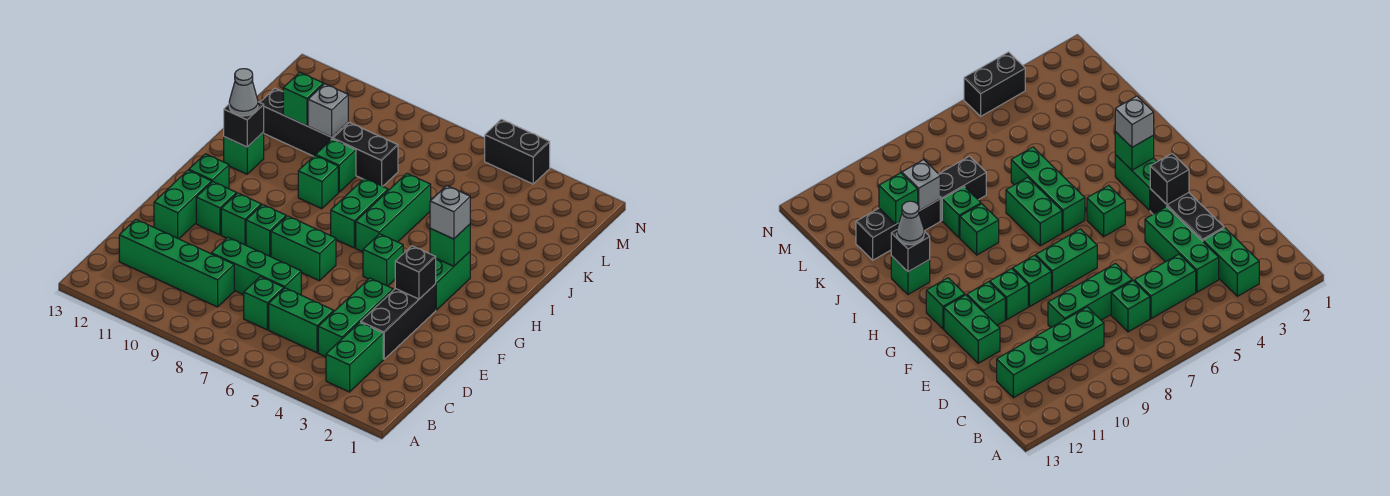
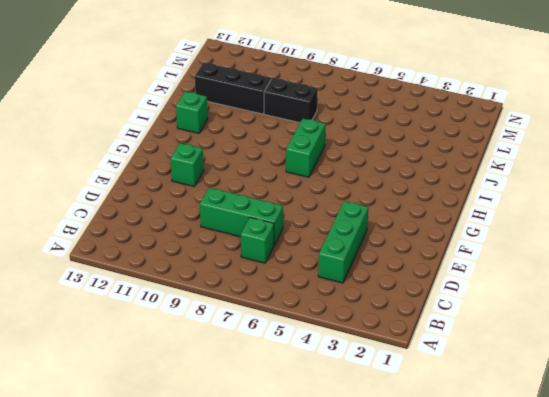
none -> green brick B3:C3 level 1
none -> green brick C5:C6 level 1
none -> green brick C9:C12 level 1
none -> black brick D3:F3 level 1

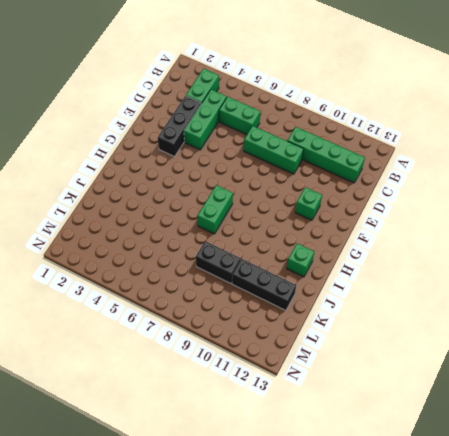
none -> green brick C7 level 1
none -> green brick E12:F12 level 1
none -> green brick F7:F8 level 1
none -> green brick F9 level 1

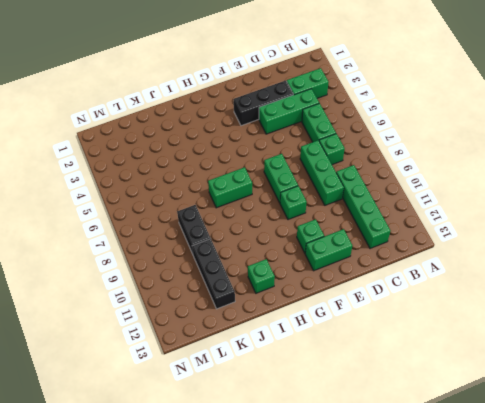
none -> green brick F10 level 1
none -> green brick G3:H3 level 1
none -> green brick G5 level 1
none -> green brick G12 level 1

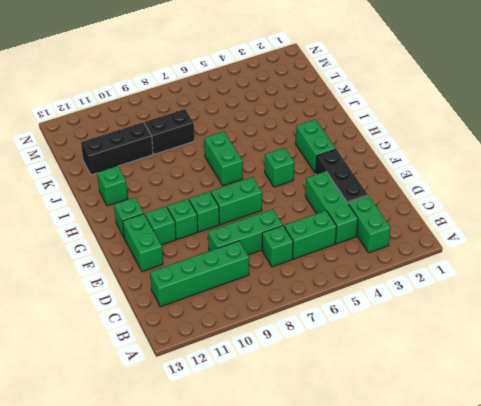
none -> green brick H6:J6 level 1
none -> green brick I9 level 1
none -> green brick J9 level 1
none -> black brick N4:N5 level 1

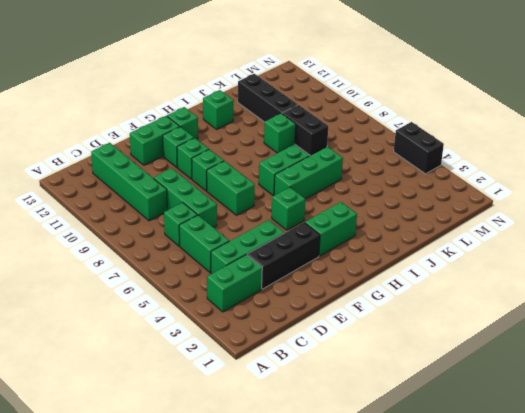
none -> green brick I9 level 1
none -> black brick F3 level 2
none -> green brick H3 level 2
none -> black brick I12 level 2

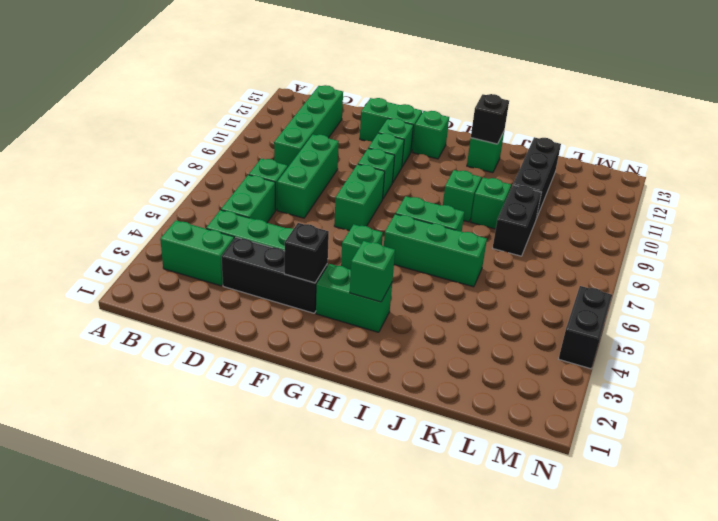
none -> grey brick K10 level 2
none -> green brick K11 level 2
none -> grey brick H3 level 3
none -> grey cone I12 level 3

